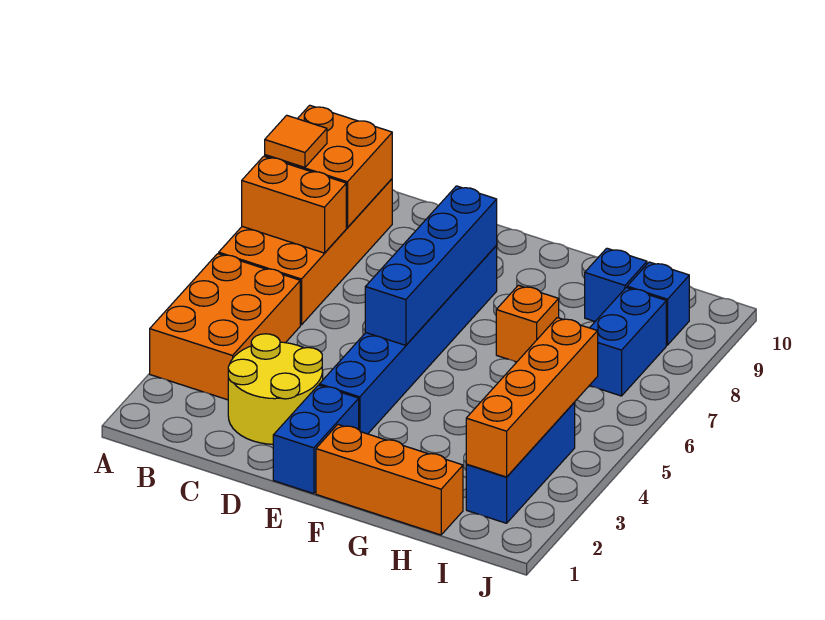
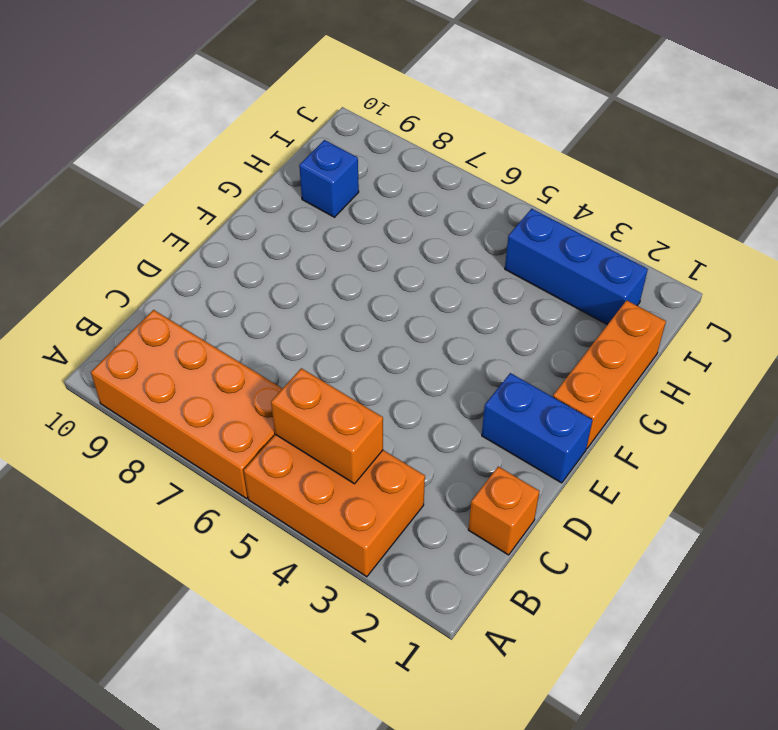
orange brick B4:B5 level 2 -> orange brick A7:B7 level 2
orange brick C1 level 1 -> orange brick G7 level 1
none -> yellow round brick C2:D3 level 1
none -> blue brick E3:E8 level 1
none -> blue brick I7:I8 level 1

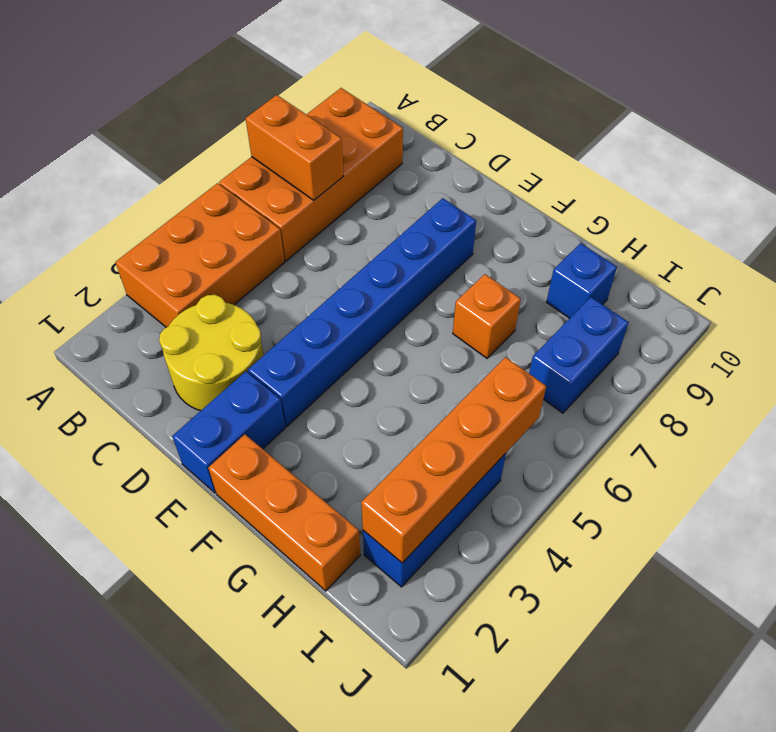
none -> blue brick I9 level 1
none -> orange brick A8:B9 level 2
none -> blue brick E5:E8 level 2

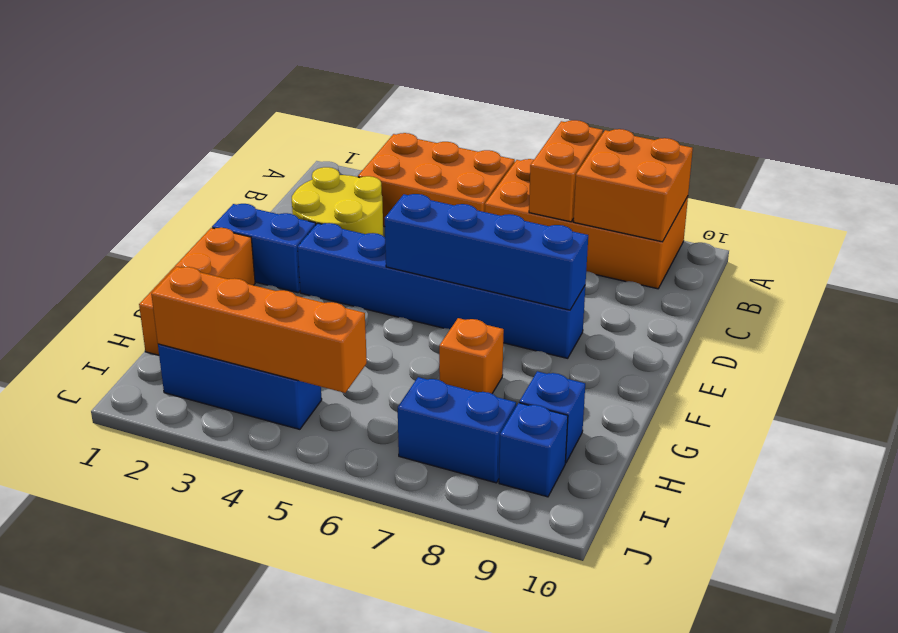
none -> orange tile A8 level 3

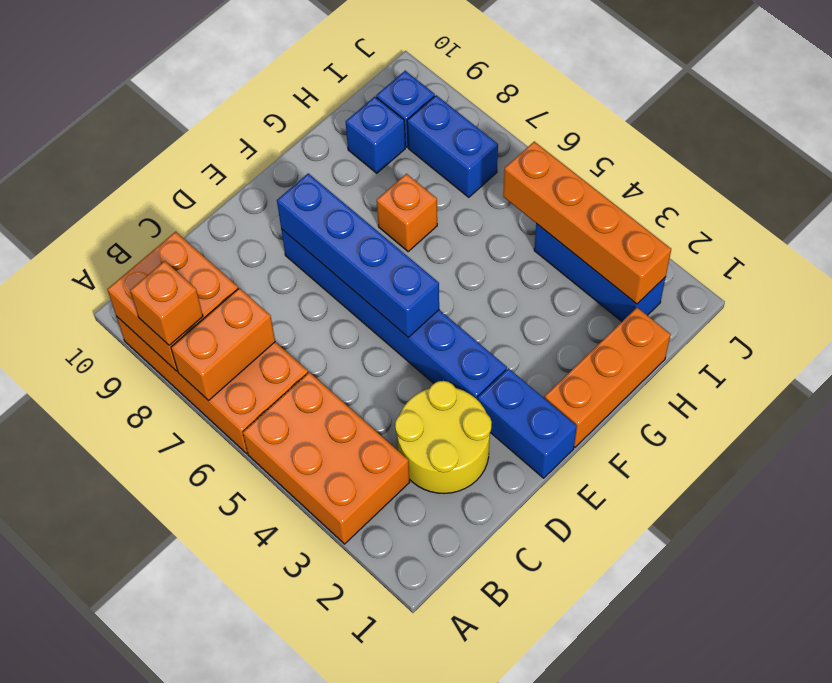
orange brick A8 level 3 -> orange tile A8 level 3

